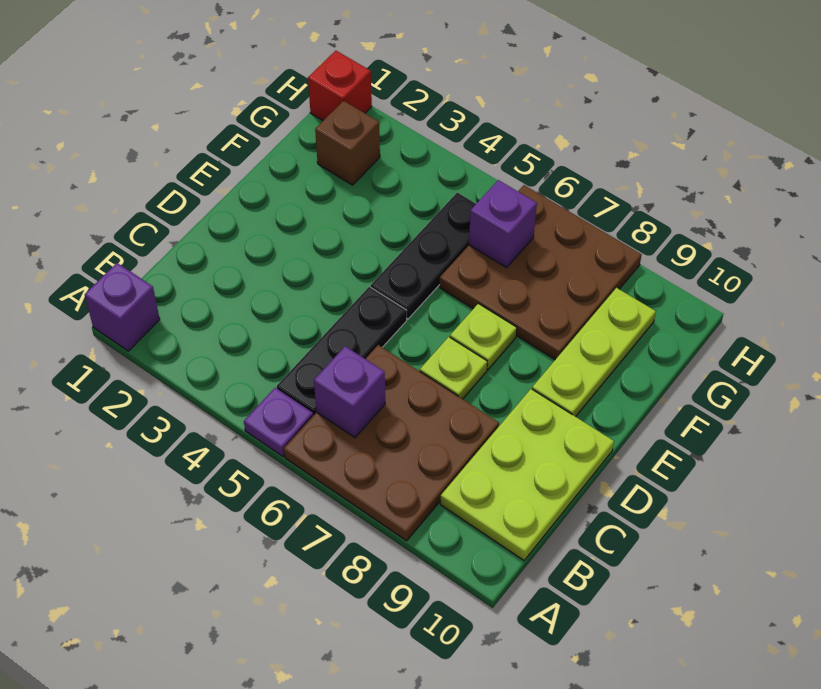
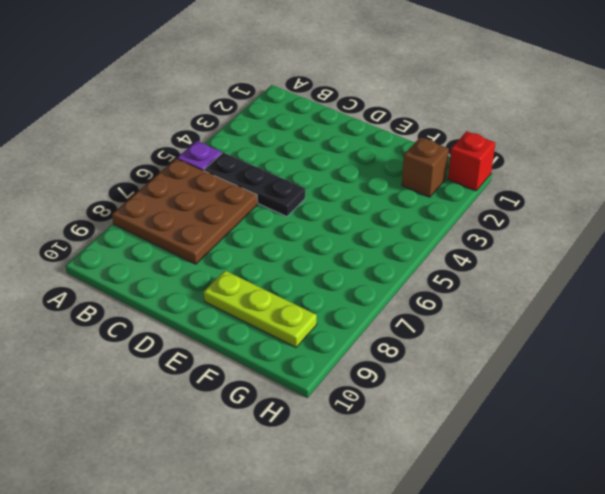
none -> purple brick A1 level 1
none -> lime plate B9:D10 level 1
none -> lime plate D7 level 1

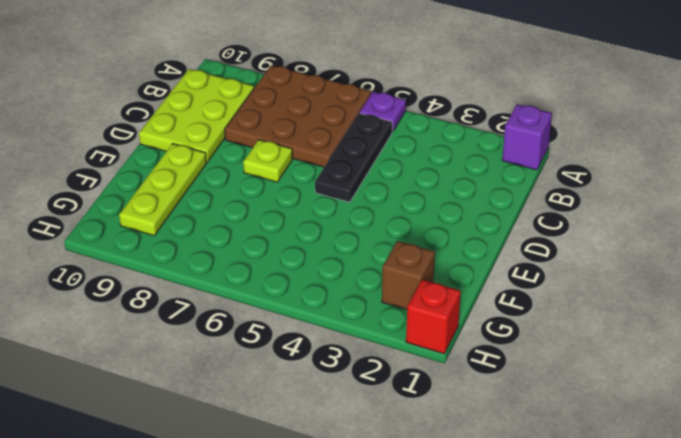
none -> black plate E5:G5 level 1
none -> lime plate E7 level 1
none -> brown plate F6:H8 level 1

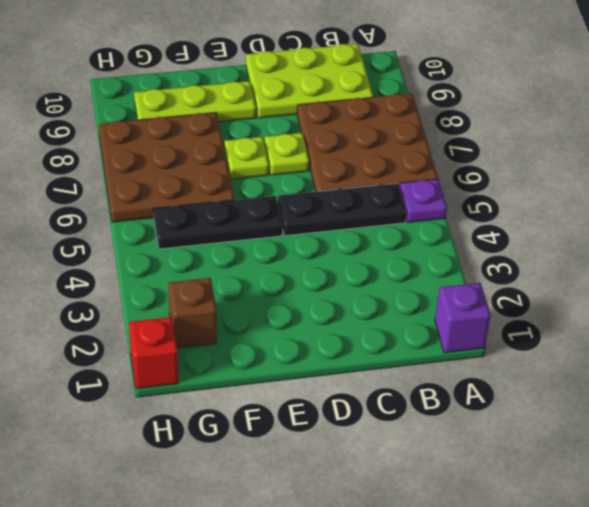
none -> purple brick B6 level 2
none -> purple brick G6 level 2

